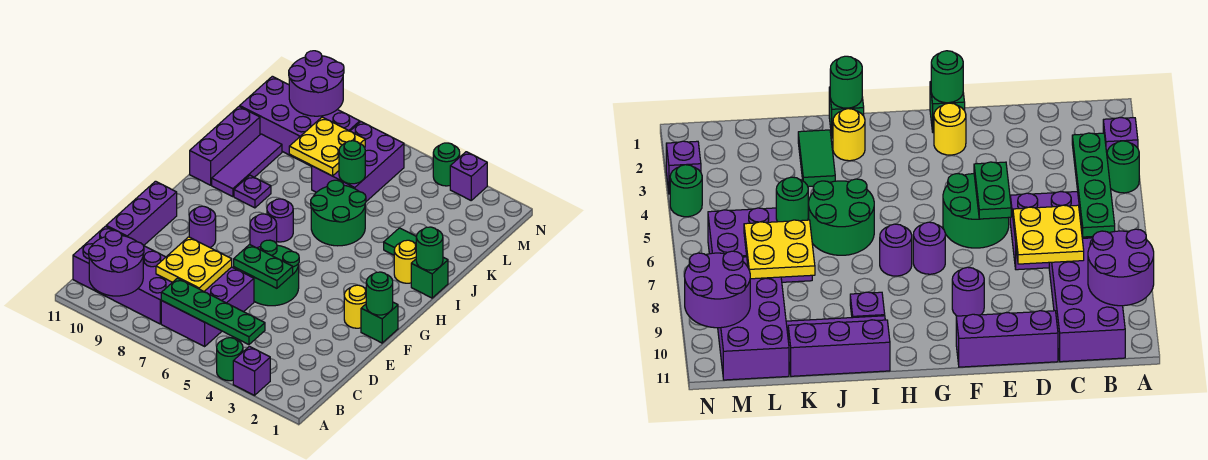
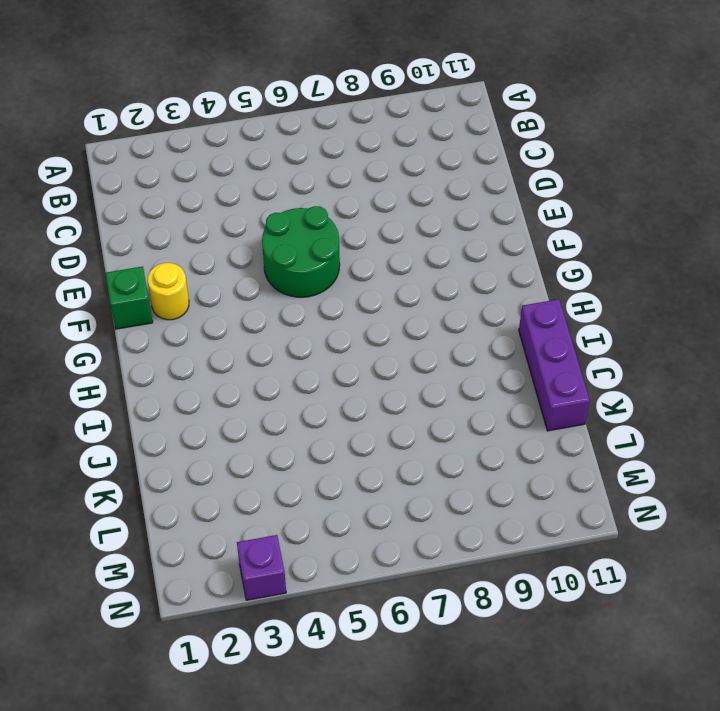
none -> purple brick A3 level 1
none -> green round brick A4 level 1
none -> purple brick B6:D7 level 1
none -> purple brick B8:C11 level 1

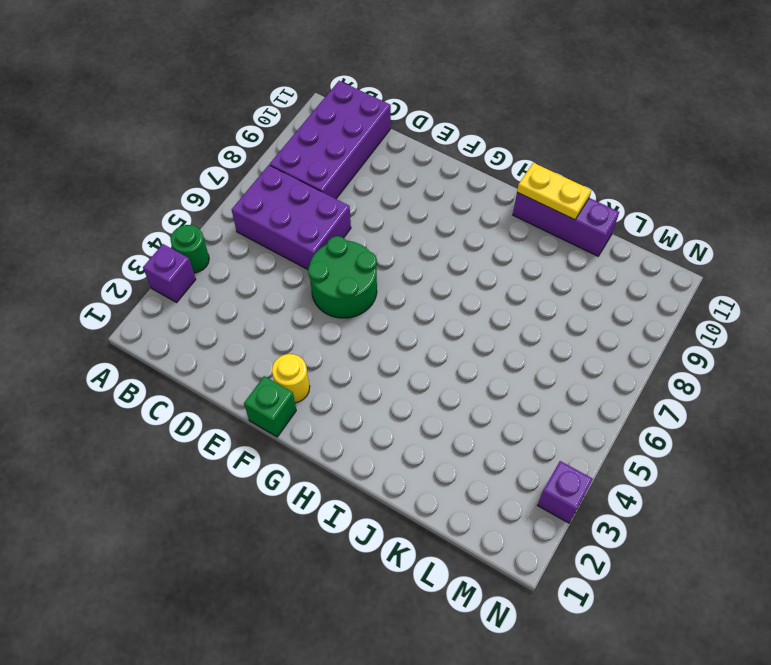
yellow plate I11:J11 level 2 -> none
none -> purple brick D11:F11 level 1
none -> purple round brick F9 level 1
none -> purple round brick G7 level 1
none -> purple round brick H7 level 1

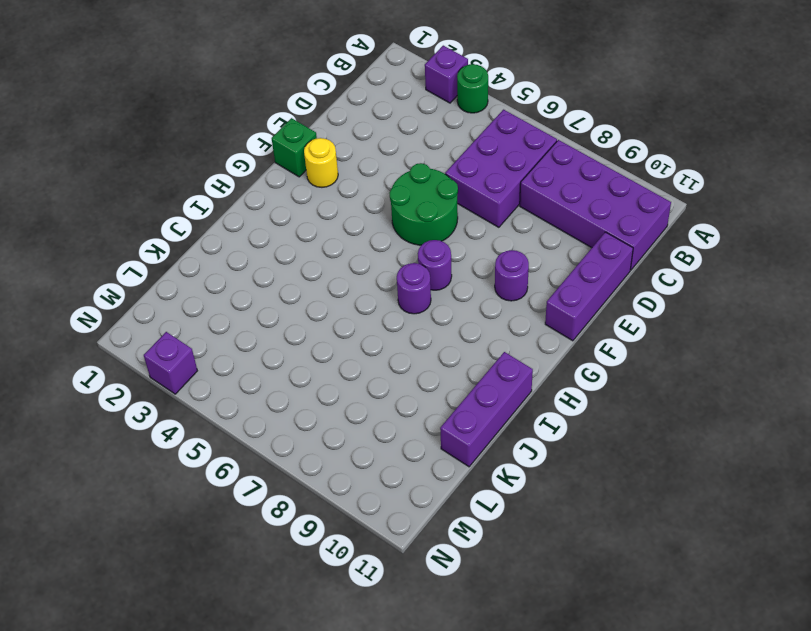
none -> green brick I1 level 1
none -> yellow round brick I2 level 1
none -> green round brick I5:J6 level 1
none -> purple plate I9 level 1

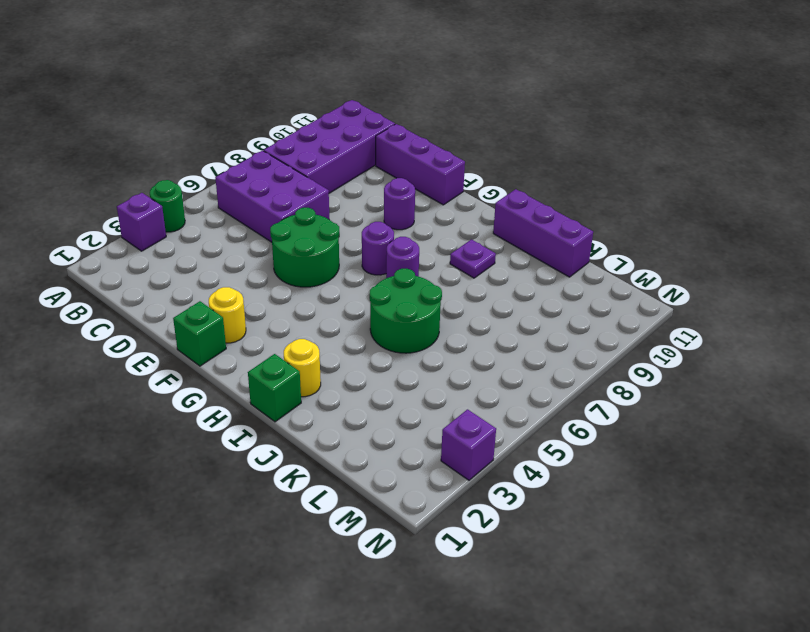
none -> purple tile I10:K10 level 1
none -> green tile J2:J3 level 1
none -> purple brick K6:M7 level 1
none -> purple brick L8:M11 level 1

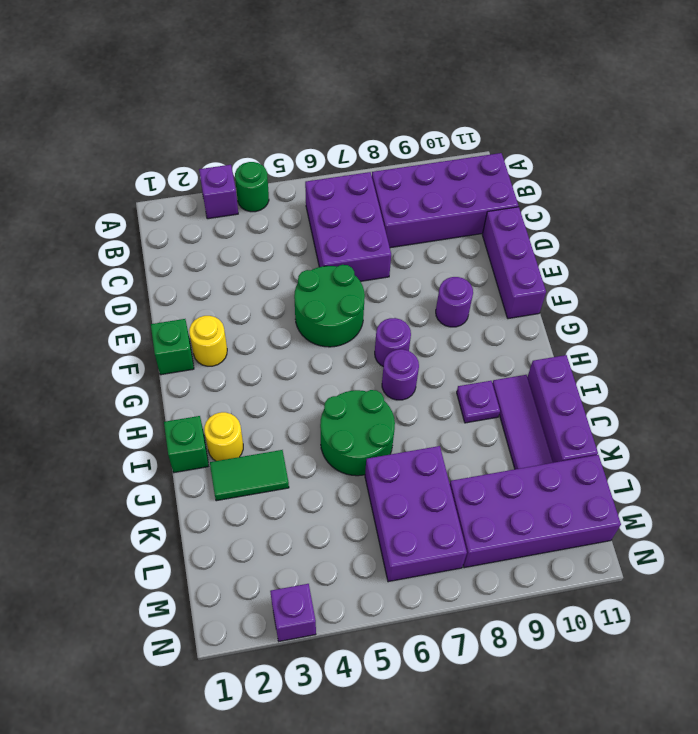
none -> green round brick N4 level 1
none -> purple round brick A9:B10 level 2
none -> green plate B4:B7 level 2
none -> yellow plate C7:D8 level 2

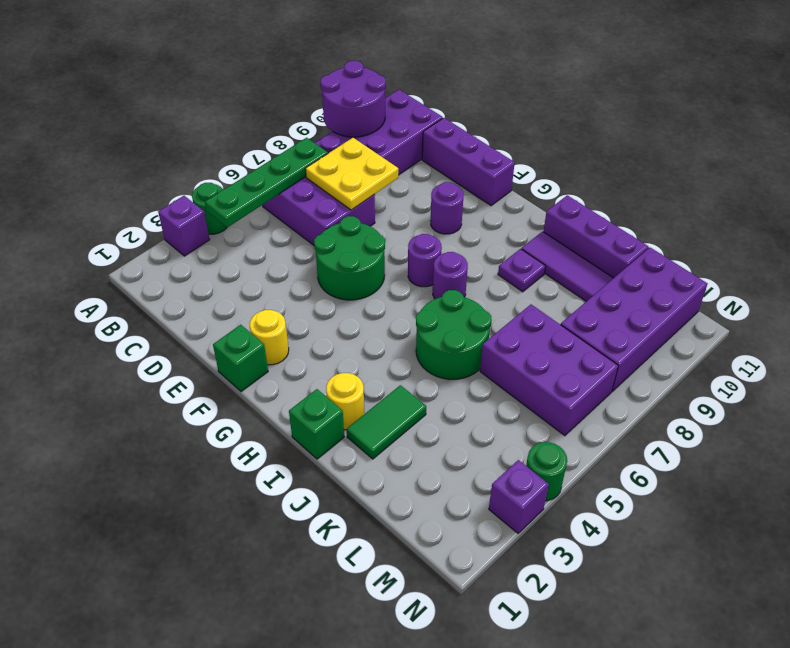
none -> green plate E5:E6 level 2
none -> green round brick F1 level 2
none -> green round brick I1 level 2
none -> green round brick K6 level 2

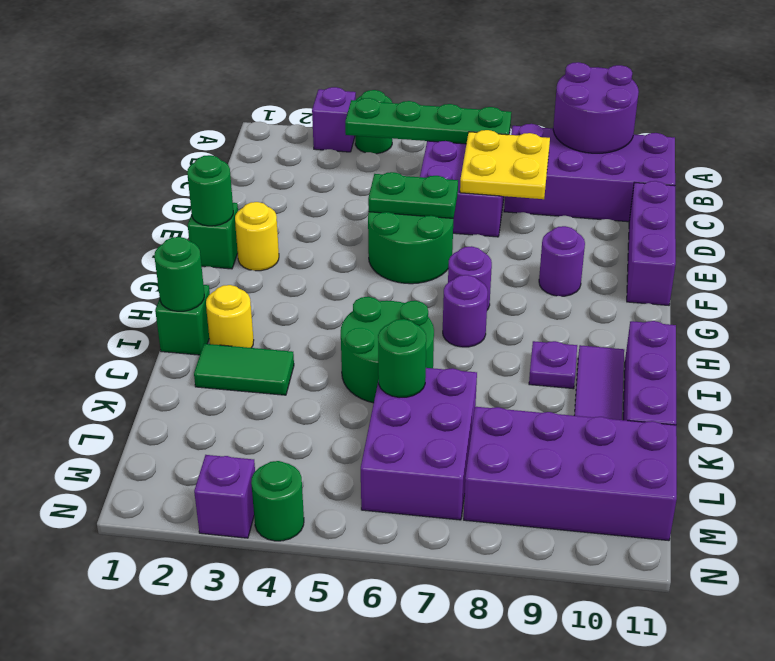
none -> yellow plate K7:L8 level 2
none -> purple round brick M9:N10 level 2

